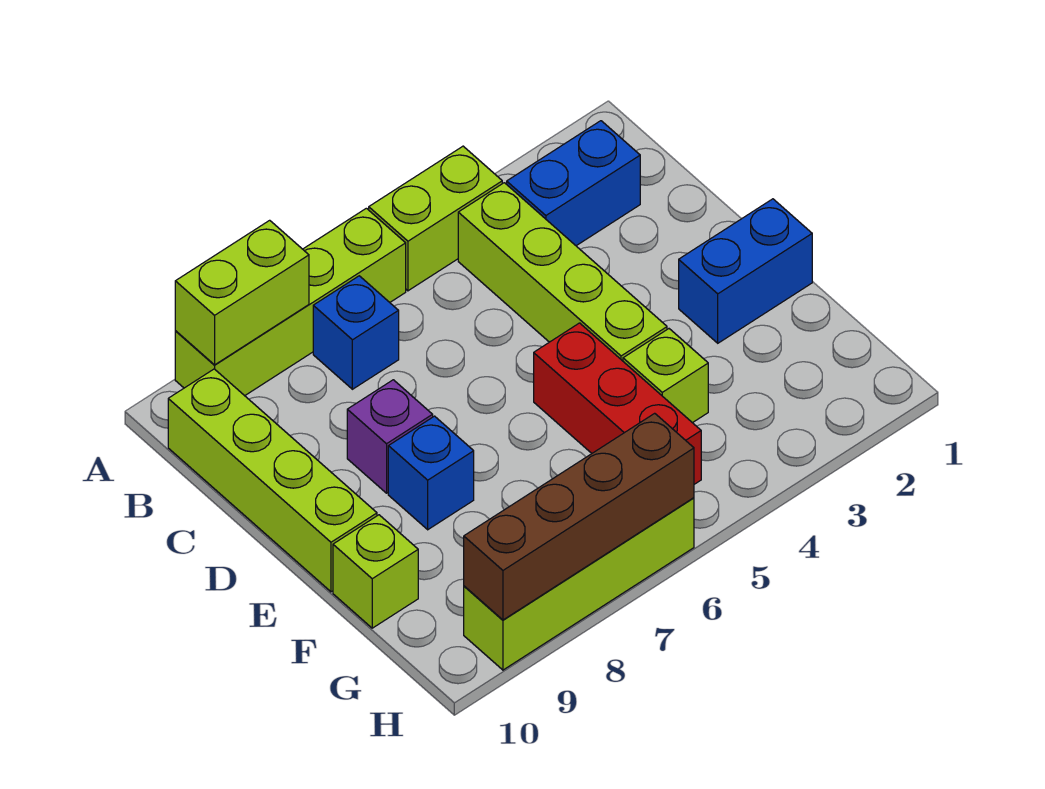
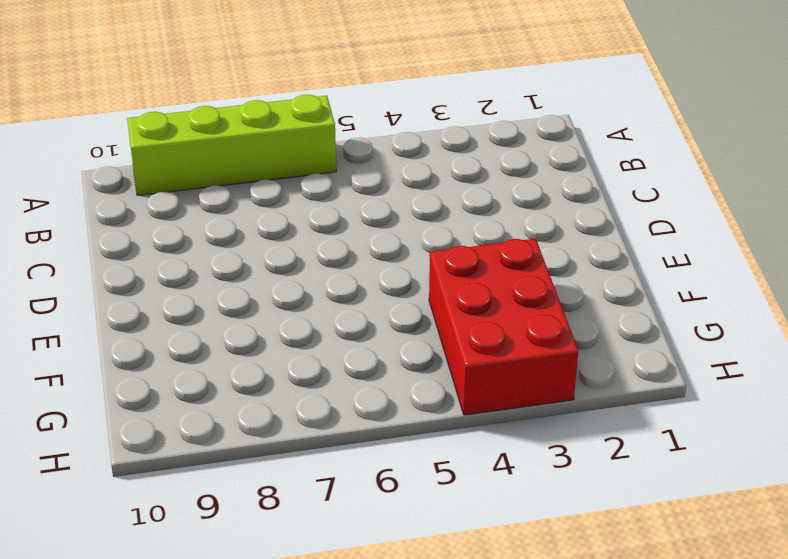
red brick F3:H4 level 1 -> lime brick F4 level 1
none -> lime brick A4:A5 level 1
none -> blue brick B2:B3 level 1
none -> lime brick B4:E4 level 1

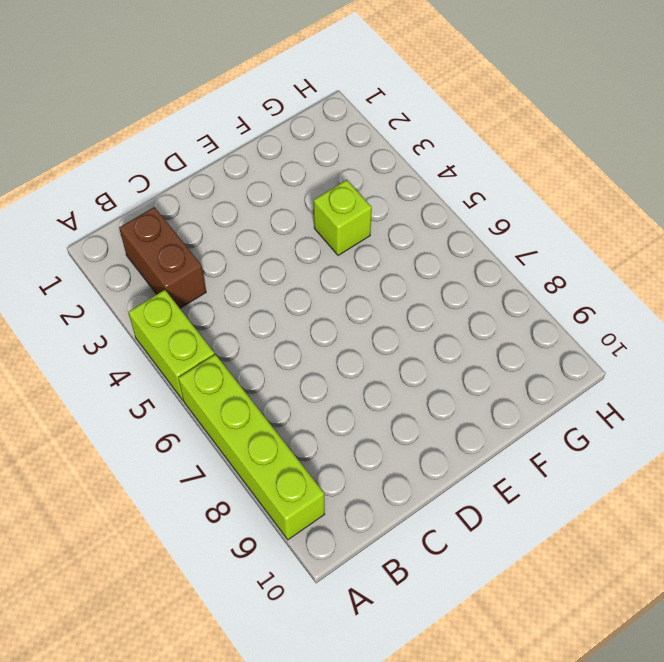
brown brick B2:B3 level 1 -> blue brick B2:B3 level 1
none -> lime brick B4:E4 level 1
none -> blue brick B7 level 1
none -> lime brick B10:E10 level 1

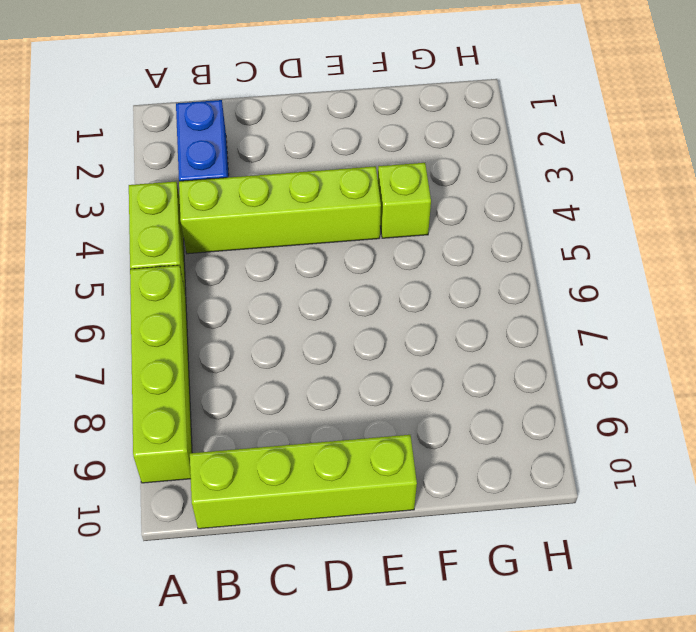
none -> blue brick B7 level 1
none -> purple brick D8 level 1
none -> blue brick E1:E2 level 1

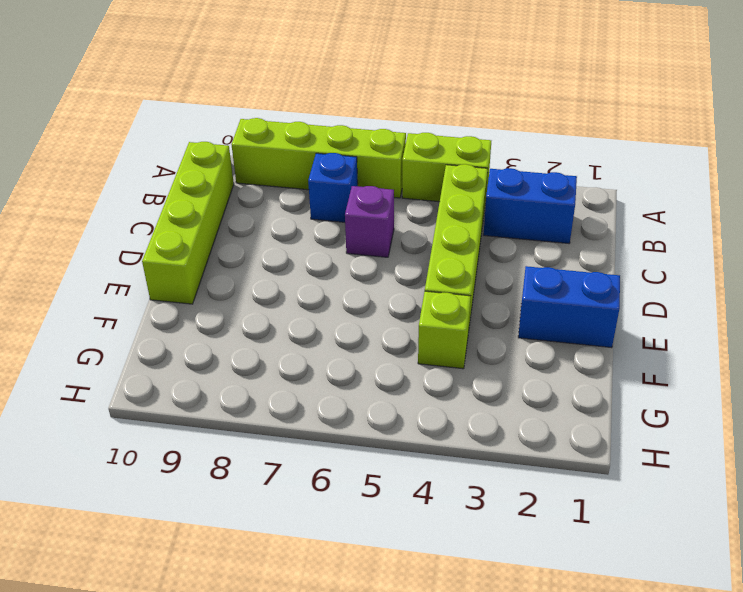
purple brick C6 level 1 -> purple brick D8 level 1
none -> red brick E5:G5 level 1
none -> blue brick E8 level 1
none -> lime brick F10 level 1

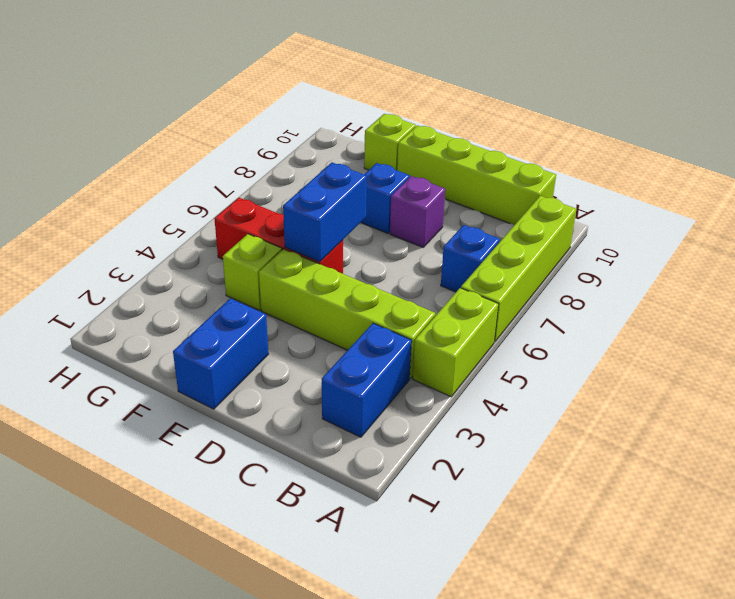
blue brick E5:E6 level 2 -> none
none -> lime brick H6:H9 level 1
none -> lime brick A8:A9 level 2
none -> brown brick H6:H9 level 2

